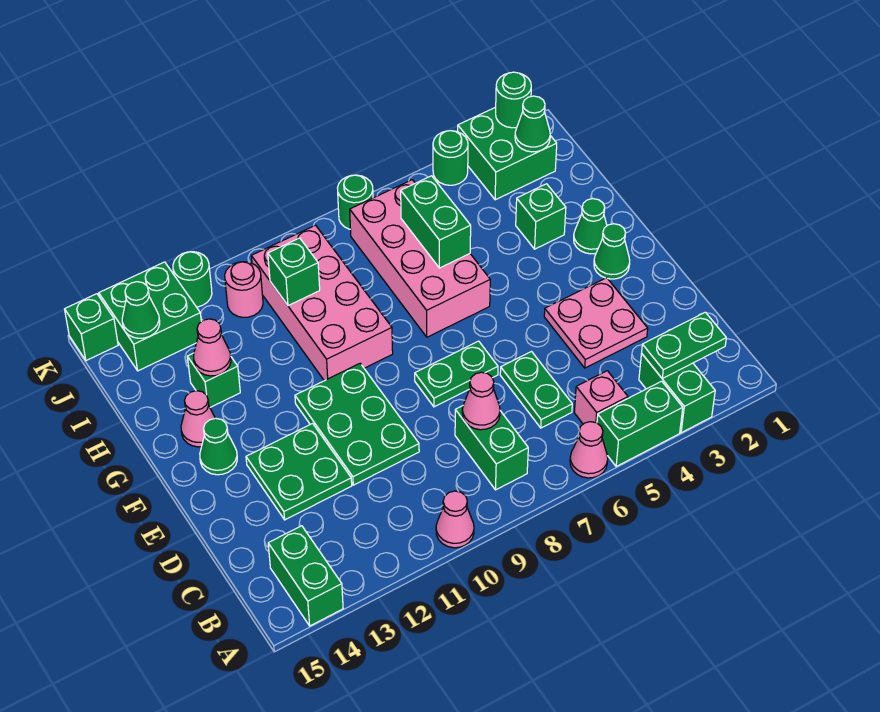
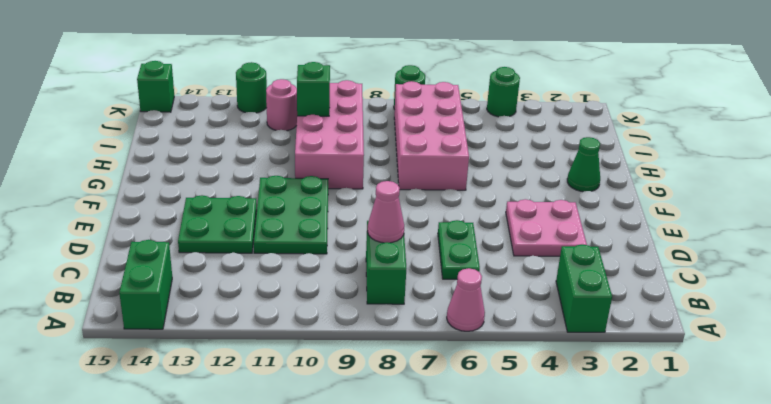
none -> green brick A4:A5 level 1
none -> pink cone A10 level 1
none -> pink brick B5 level 1
none -> green plate E7:E8 level 1

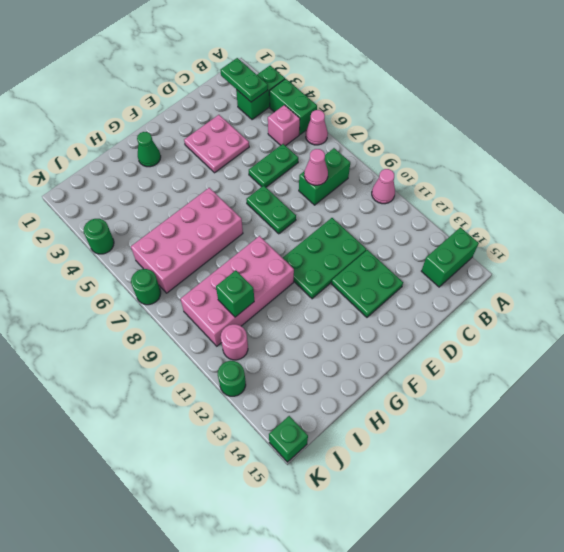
none -> green cone F2 level 1
none -> green cone F14 level 1
none -> pink cone G14 level 1
none -> green brick H3 level 1

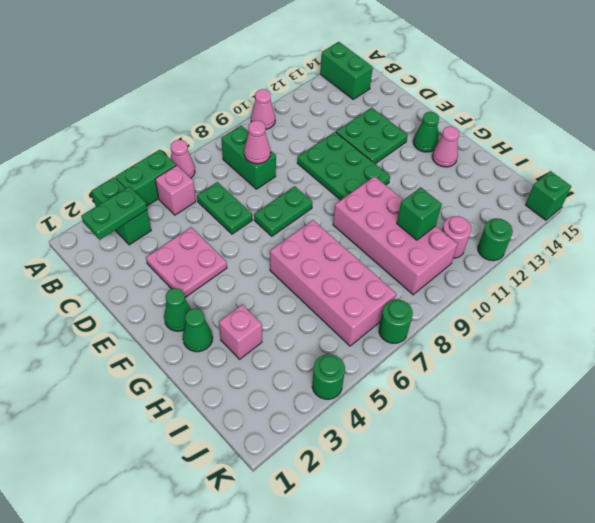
pink brick H3 level 1 -> green brick H3 level 1
none -> green brick H13 level 1
none -> green brick J2:K3 level 1
none -> green brick J13:K14 level 1
none -> green brick H6:I6 level 2

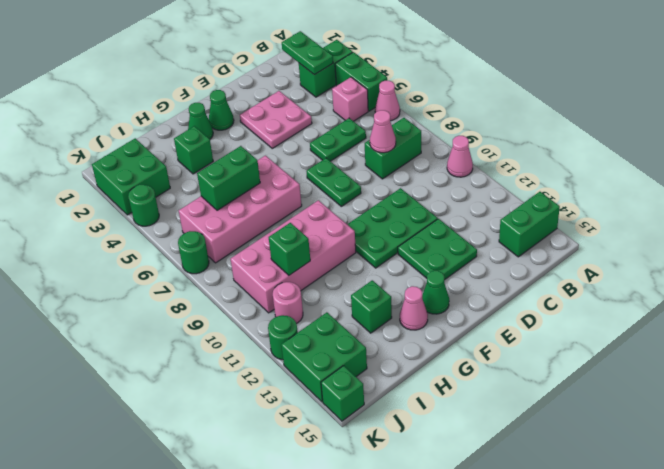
none -> pink cone H13 level 2
none -> green cone J2 level 2
none -> green cone J14 level 2
none -> green round brick K2 level 2

